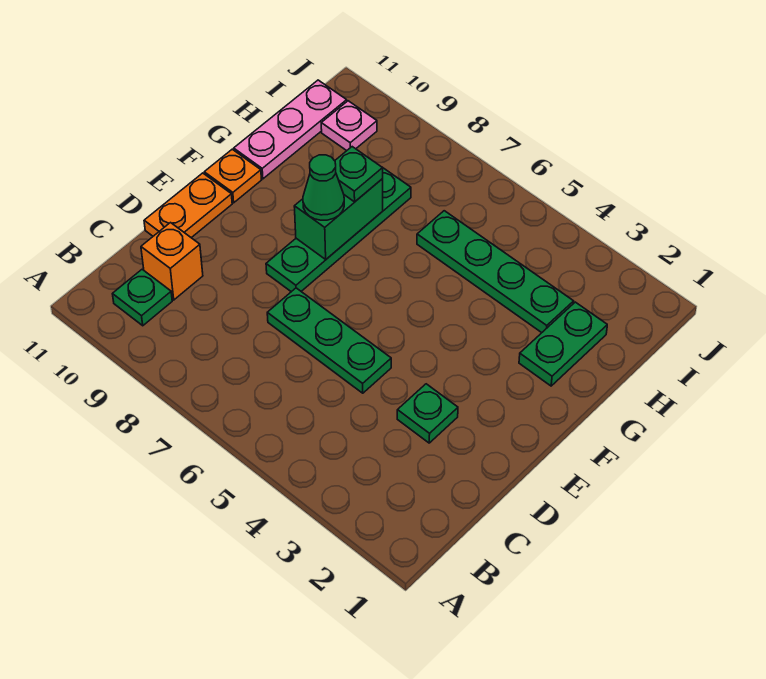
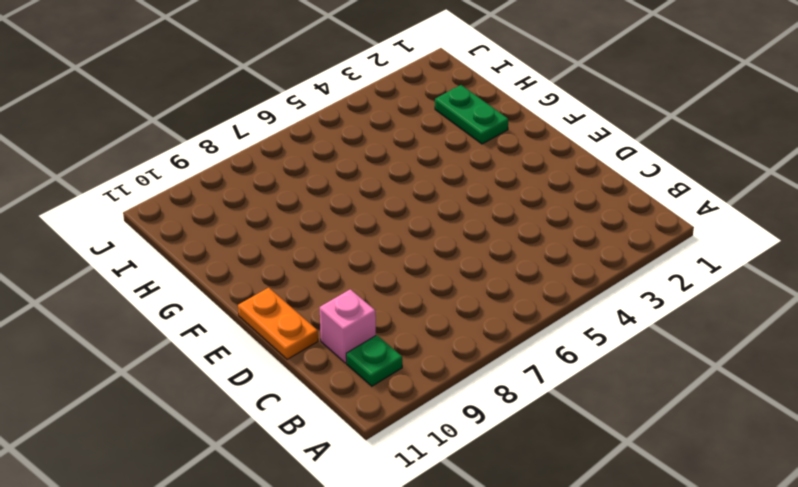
pink brick C10 level 1 -> orange brick C10 level 1
none -> green plate D3 level 1
none -> green plate D5:D7 level 1
none -> green plate E8:H8 level 1

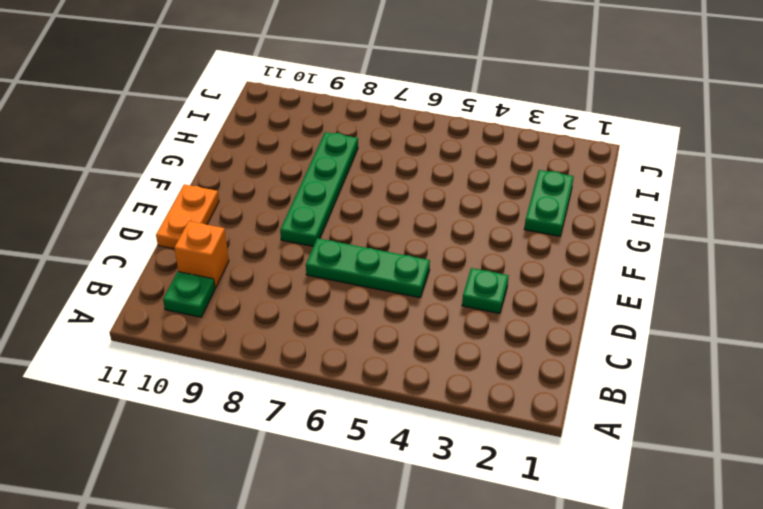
none -> orange plate F11 level 1
none -> pink plate G11:I11 level 1
none -> green plate H3:H6 level 1

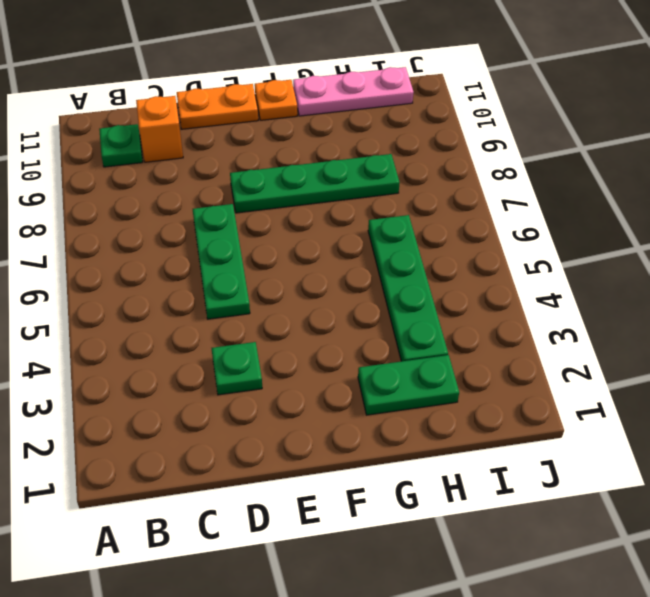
none -> pink plate I10 level 1
none -> green brick F8:G8 level 2
none -> green cone F8 level 3

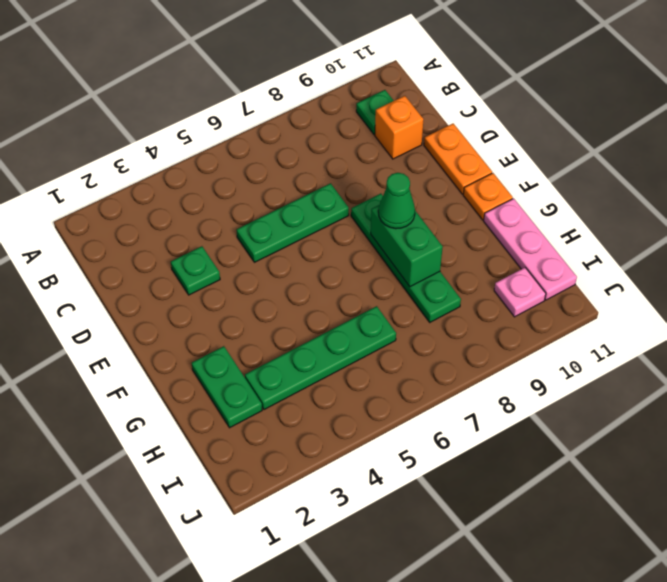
none -> green plate G8 level 3

